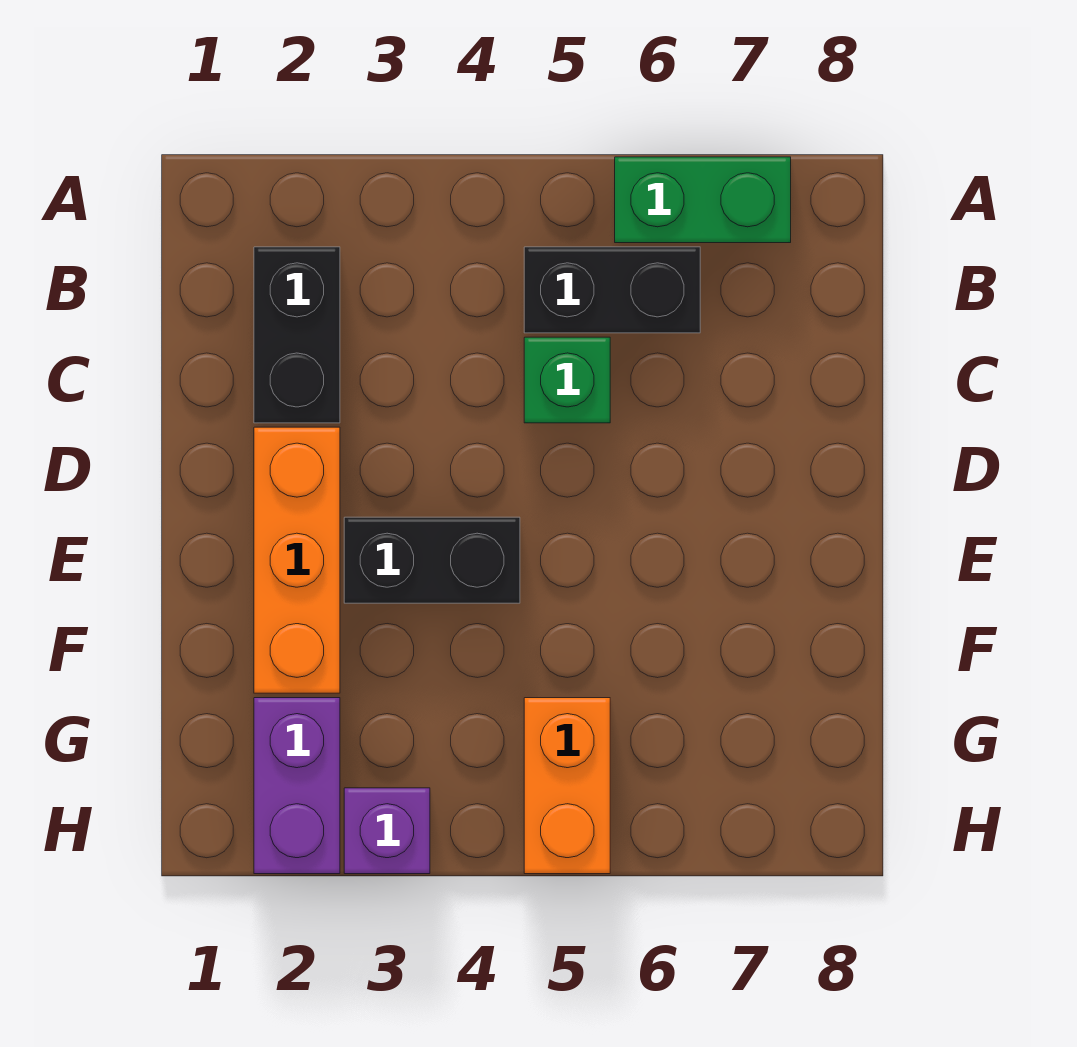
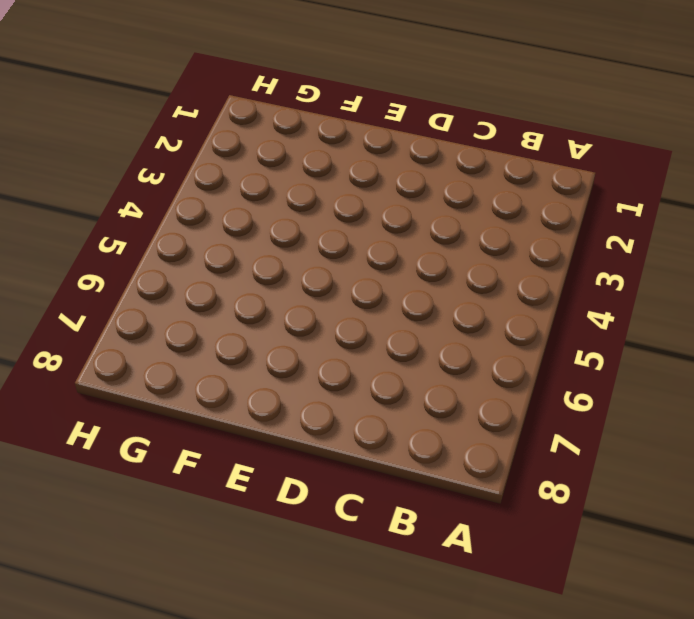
none -> green brick A6:A7 level 1
none -> black brick B2:C2 level 1

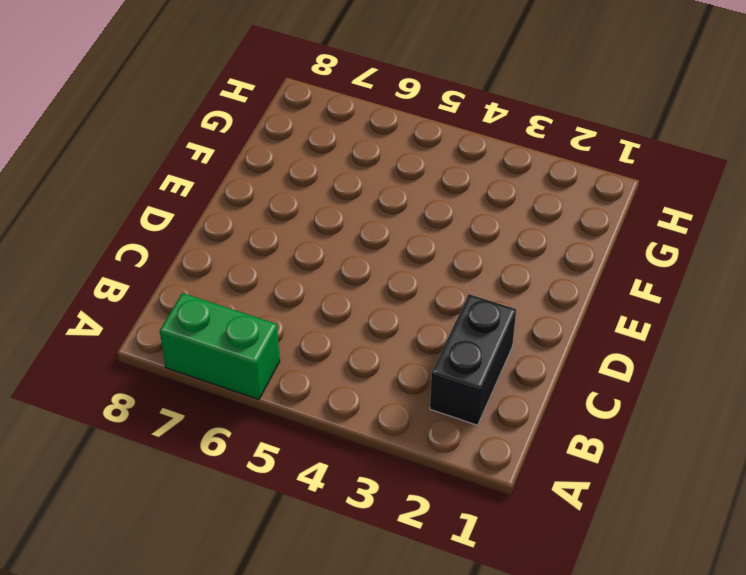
none -> black brick B5:B6 level 1
none -> green brick C5 level 1

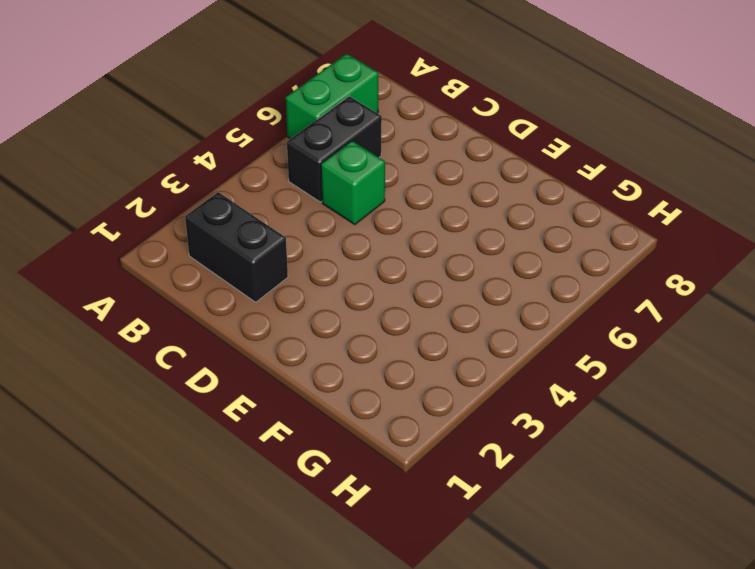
none -> orange brick D2:F2 level 1
none -> black brick E3:E4 level 1

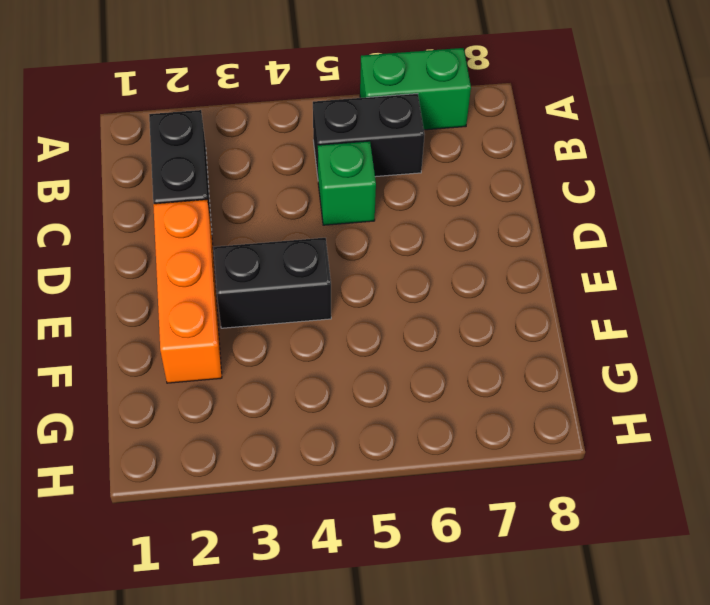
none -> purple brick G2:H2 level 1
none -> orange brick G5:H5 level 1

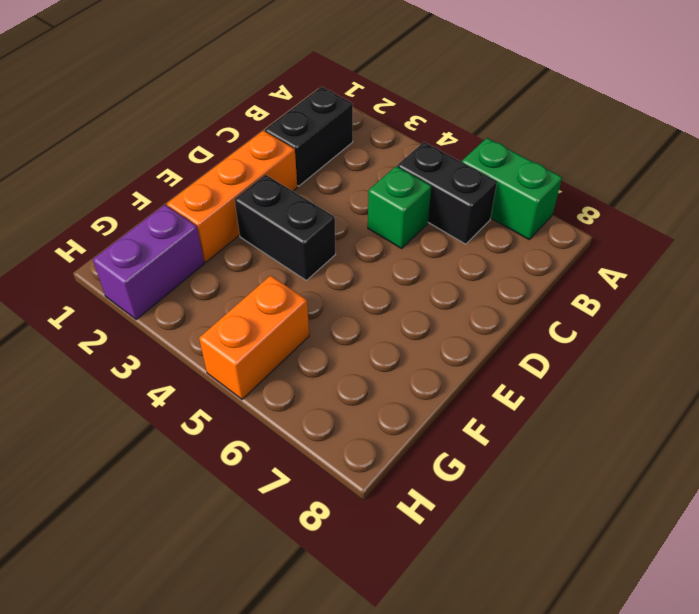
none -> purple brick H3 level 1

